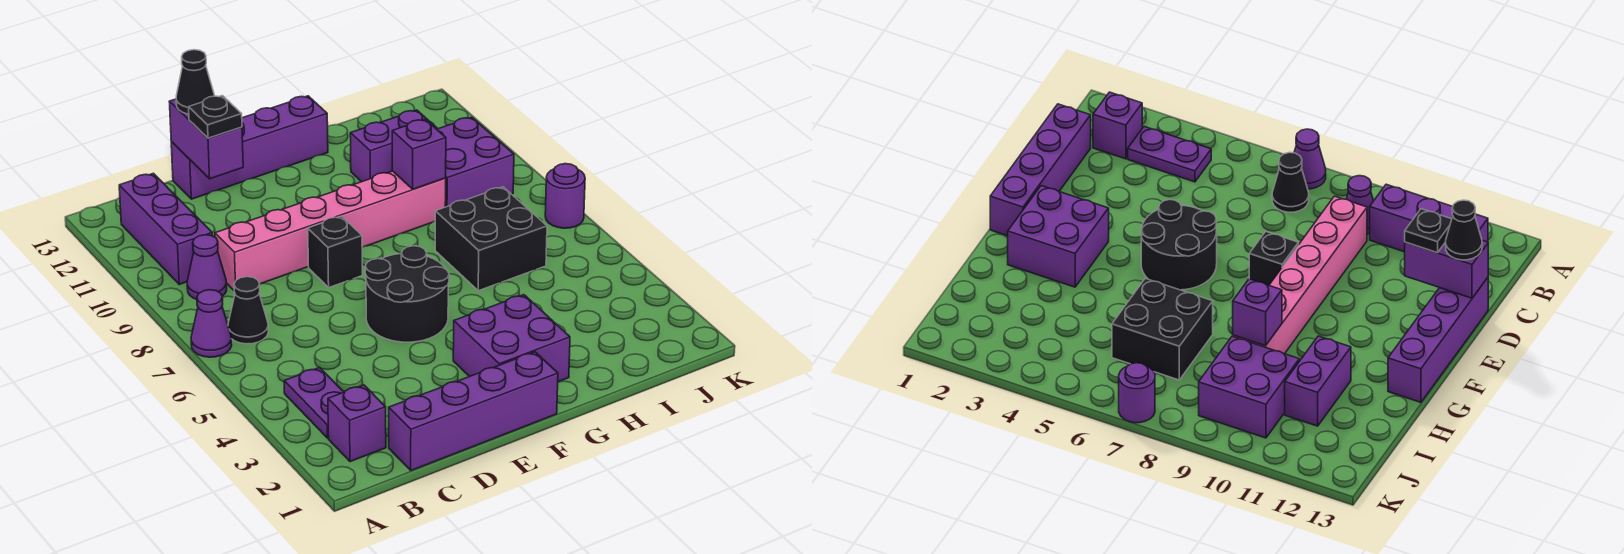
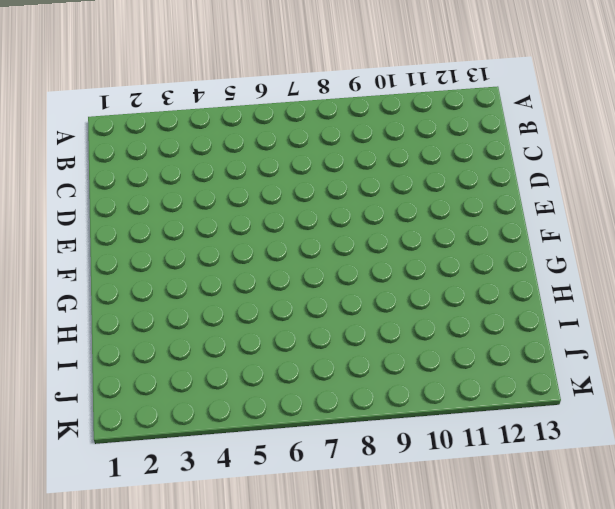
none -> purple cone A7 level 1
none -> purple brick B2 level 1
none -> purple plate B3:B4 level 1

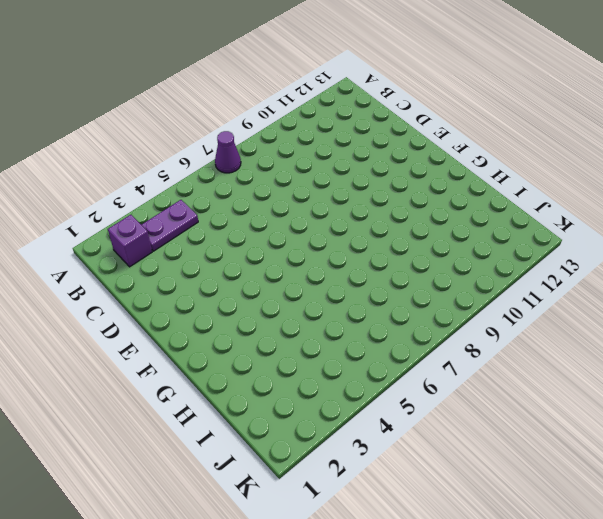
none -> black cone B7 level 1
none -> purple cone B9 level 1
none -> purple brick B10:B12 level 1

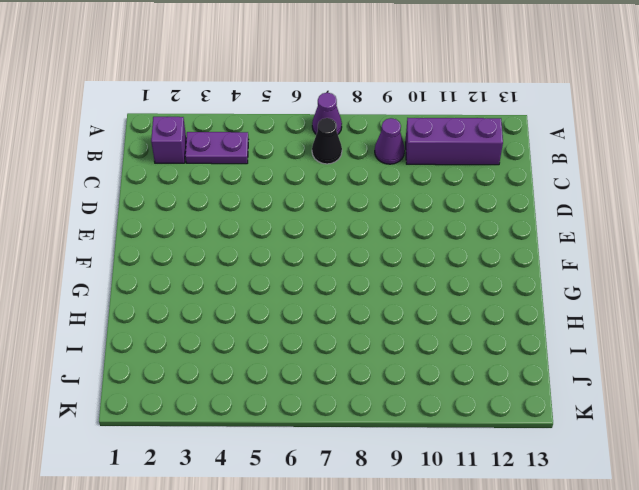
none -> purple brick C1:F1 level 1
none -> pink brick C9:H9 level 1
none -> purple brick D13:G13 level 1

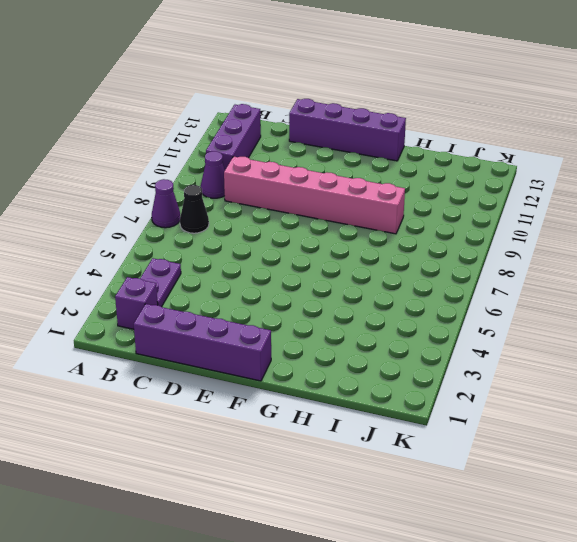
none -> black round brick E5:F6 level 1
none -> black brick E8 level 1
none -> purple brick F2:G3 level 1

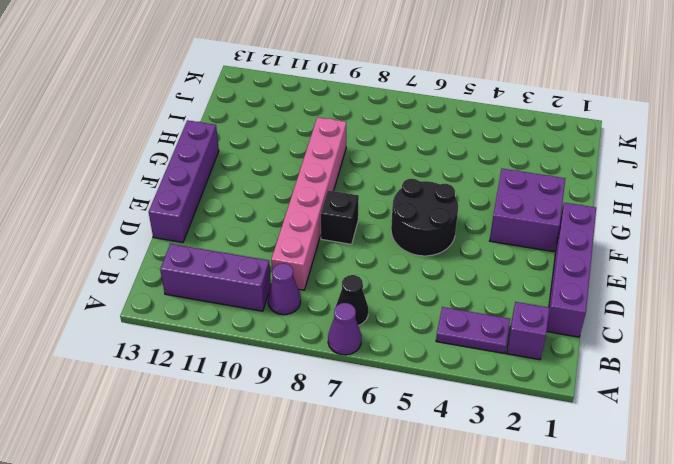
none -> black brick H6:I7 level 1
none -> purple brick H11:I11 level 1
none -> purple brick I9:J10 level 1

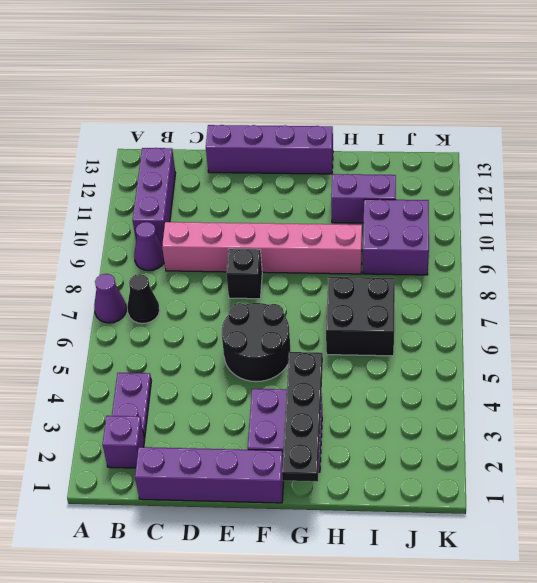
black plate G1:G4 level 2 -> none
none -> purple round brick K7 level 1
none -> purple brick D12:D13 level 2
none -> purple brick H9 level 2

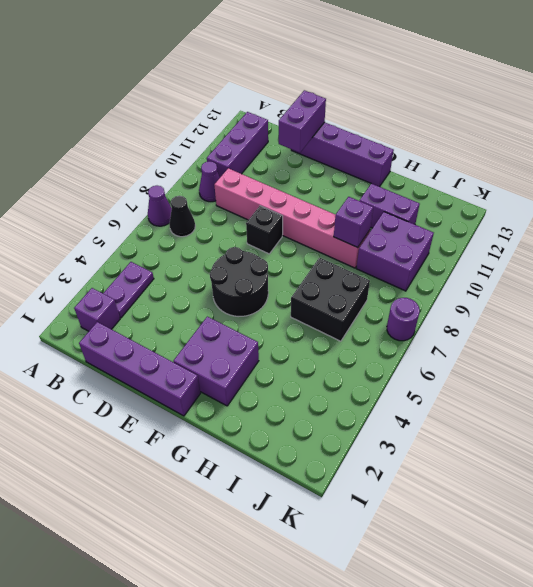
none -> black plate D12 level 3
none -> black cone D13 level 3

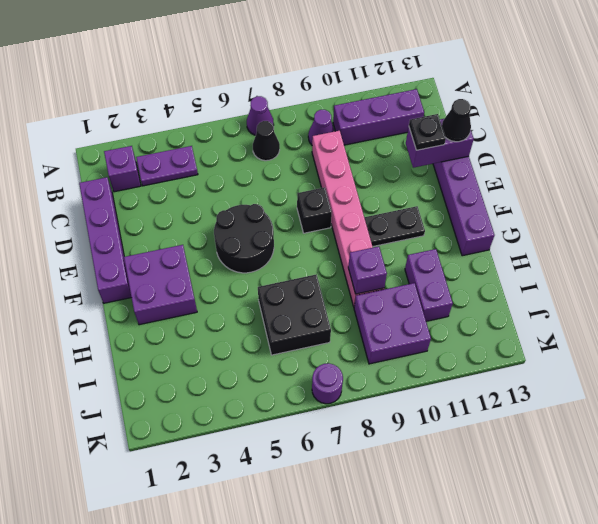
black plate F10:F11 level 1 -> none

